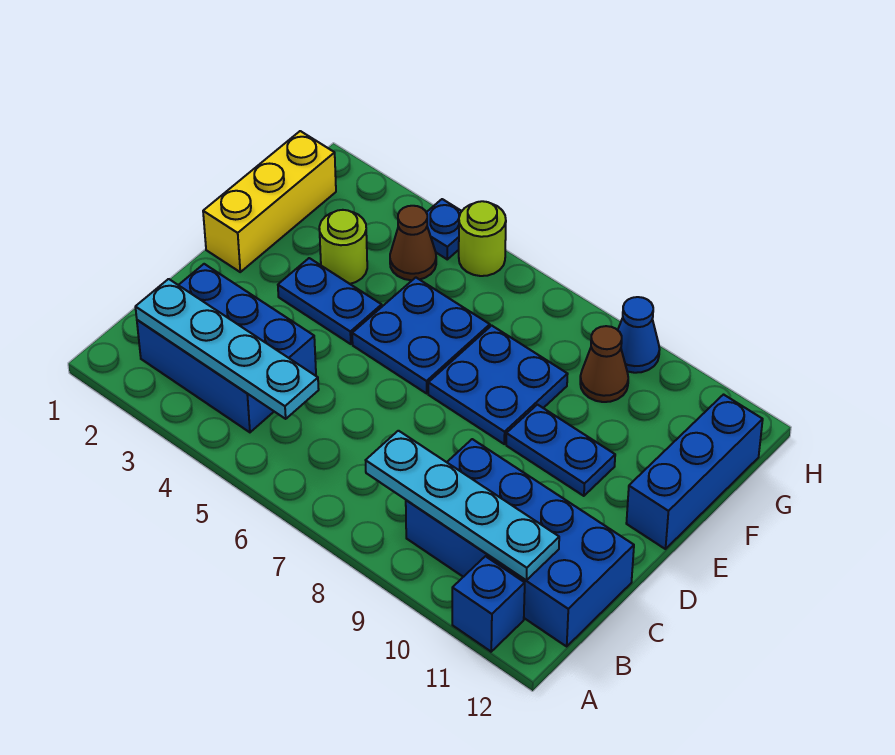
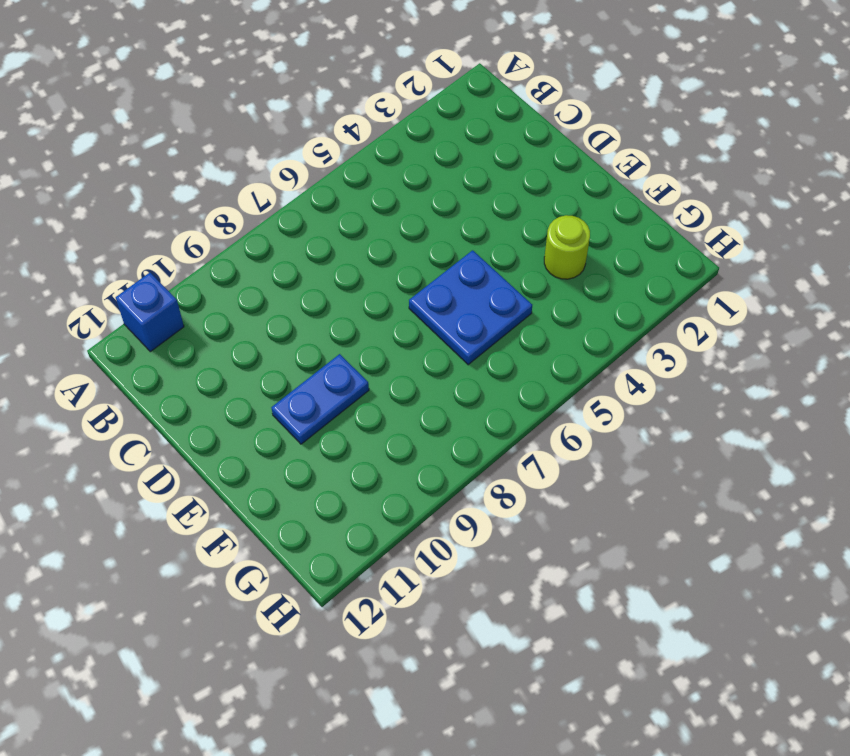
none -> blue brick B2:C4 level 1
none -> blue brick B9:C12 level 1
none -> yellow brick E1:G1 level 1

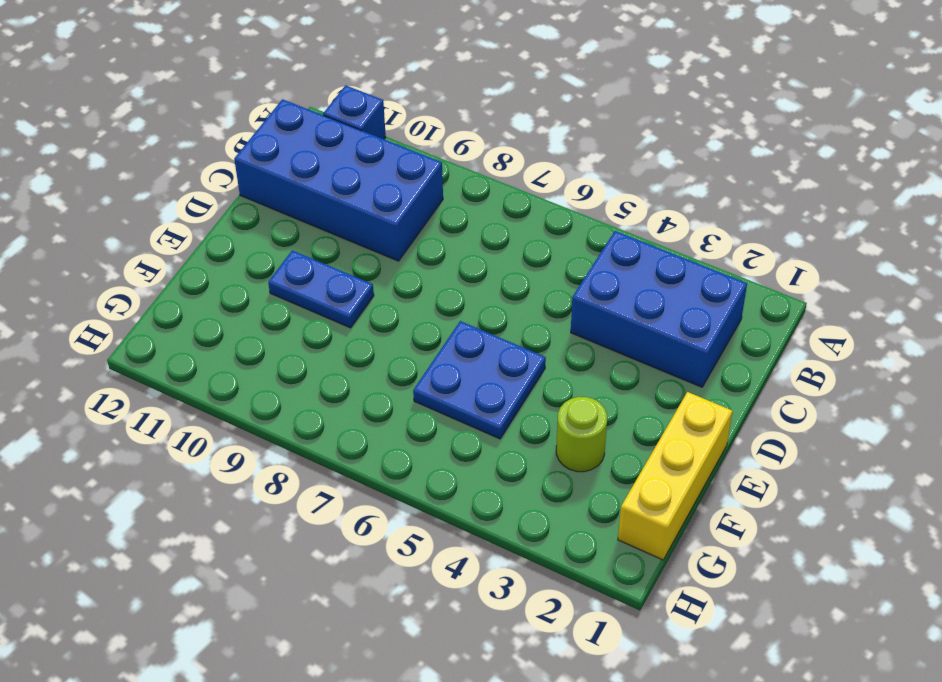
none -> blue plate E3:E4 level 1
none -> blue plate E7:F8 level 1
none -> blue brick E12:G12 level 1

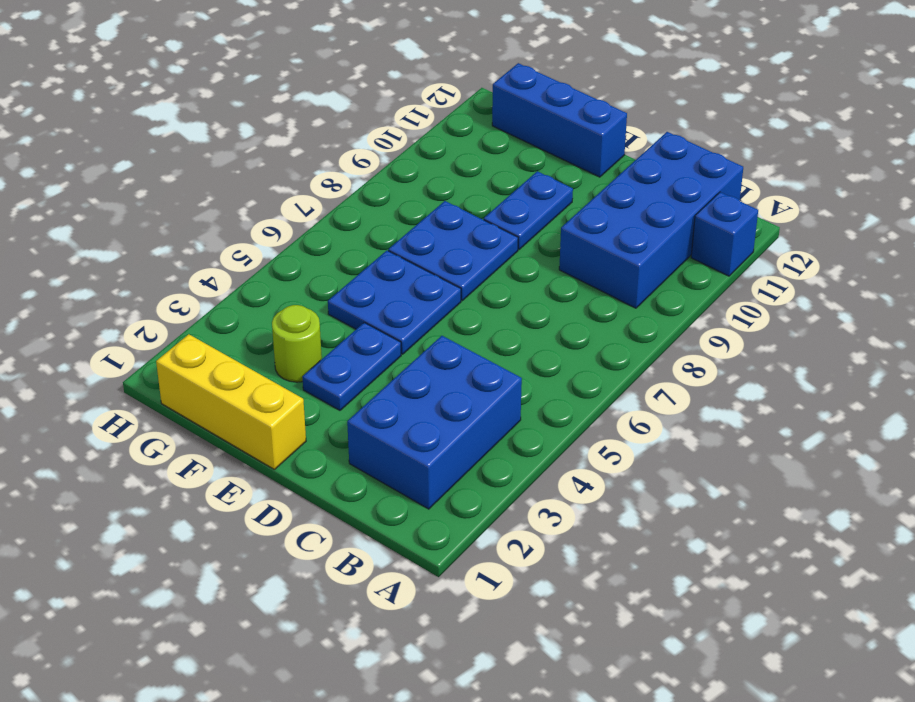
none -> brown cone G4 level 1
none -> brown cone G9 level 1
none -> blue plate H4 level 1

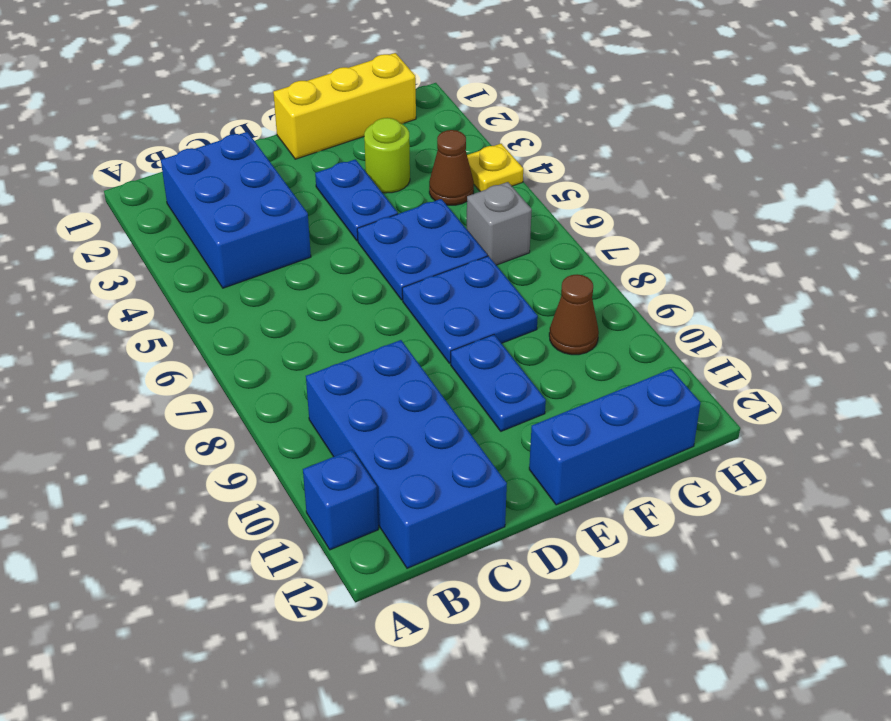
grey brick G6 level 1 -> none
yellow plate H4 level 1 -> blue plate H4 level 1
none -> lime round brick H5 level 1
none -> blue cone H9 level 1
none -> cyan plate B2:B5 level 2

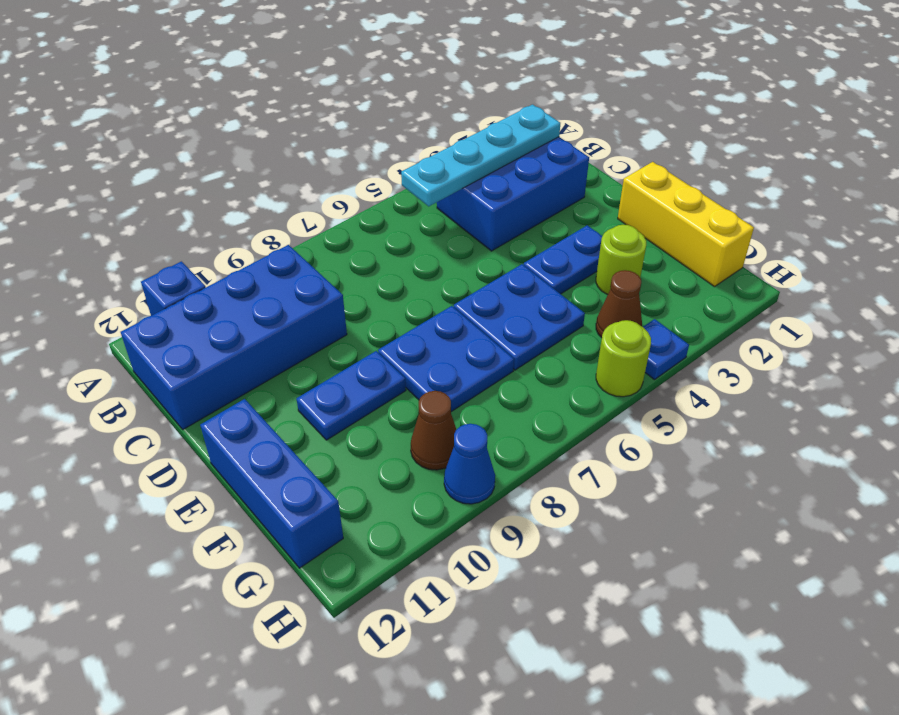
none -> cyan plate B8:B11 level 2

